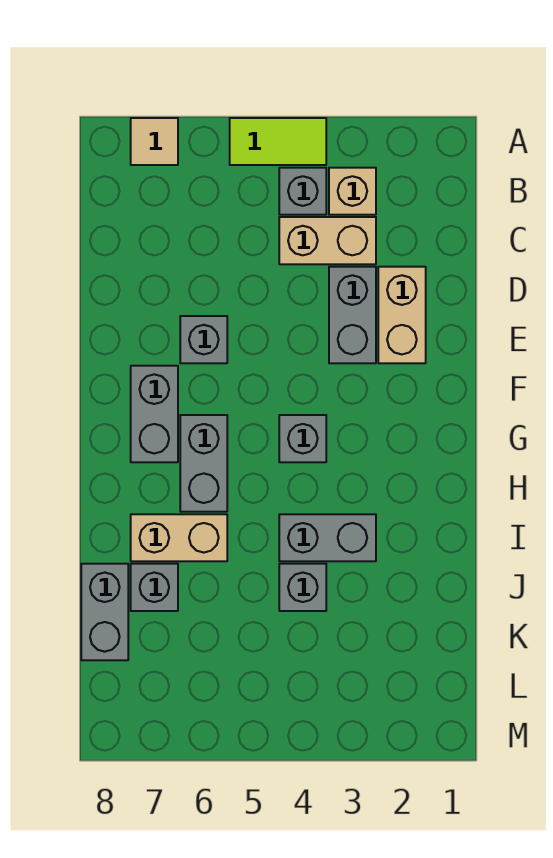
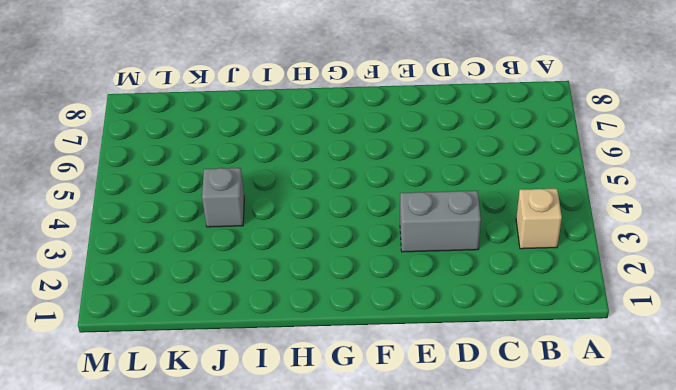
none -> lime tile A4:A5 level 1
none -> tan tile A7 level 1
none -> grey brick B4 level 1

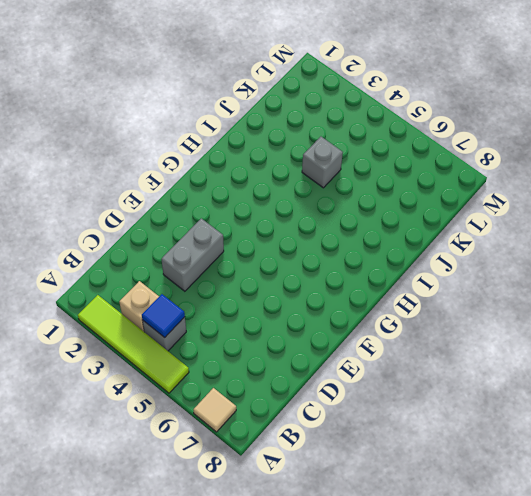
lime tile A2:A5 level 1 -> lime tile A4:A5 level 1
blue tile B4 level 2 -> none
none -> tan brick C3:C4 level 1
none -> tan brick D2:E2 level 1
none -> grey brick E6 level 1

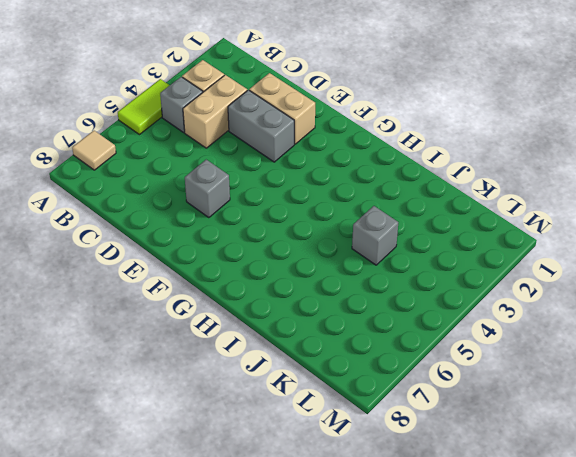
none -> grey brick F7:G7 level 1
none -> grey brick G4 level 1
none -> grey brick G6:H6 level 1

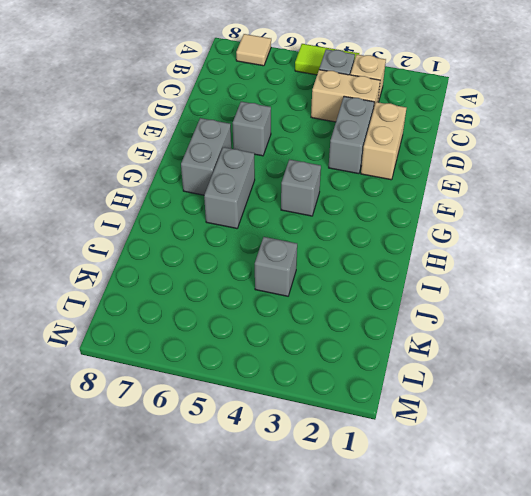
none -> grey brick I3:I4 level 1
none -> tan brick I6:I7 level 1
none -> grey brick J7 level 1

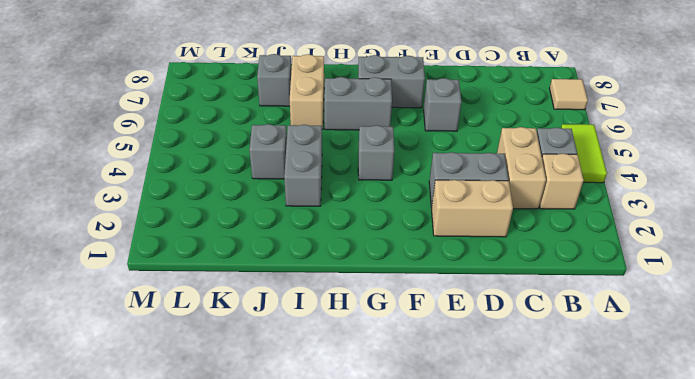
none -> grey brick J8:K8 level 1

